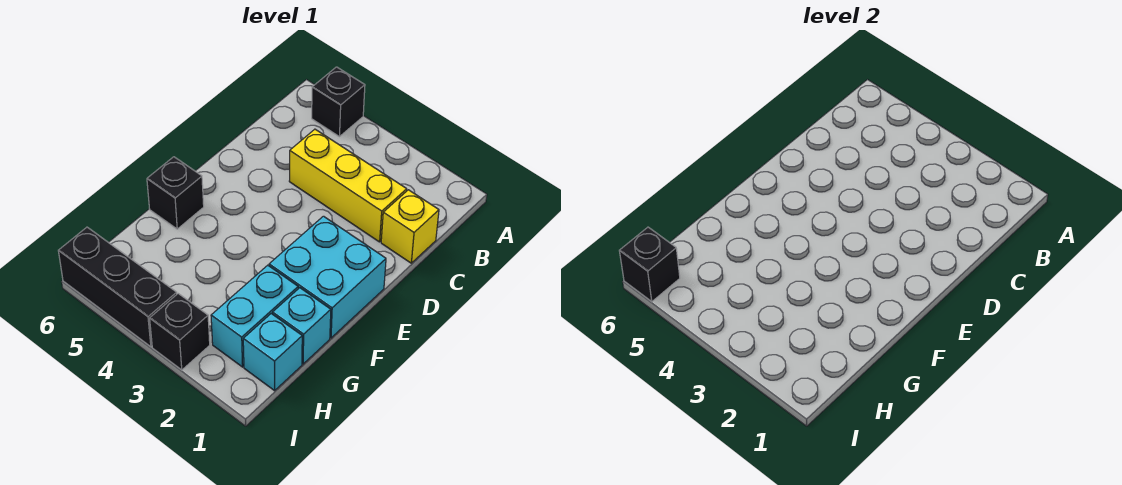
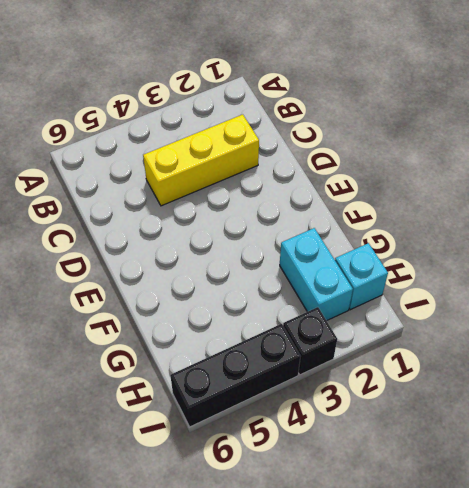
none -> black brick A5 level 1
none -> yellow brick C1 level 1

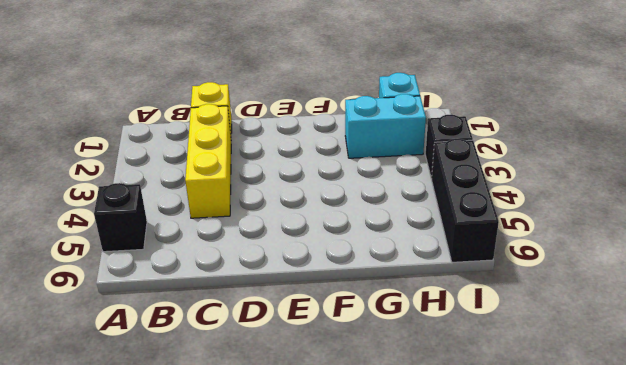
none -> cyan brick E1:F2 level 1
none -> black brick F6 level 1

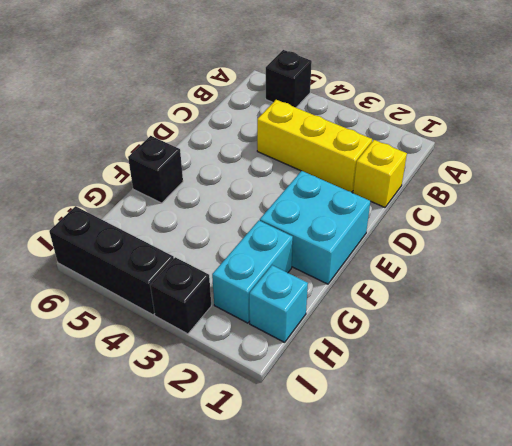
none -> cyan brick G1 level 1
none -> black brick I6 level 2

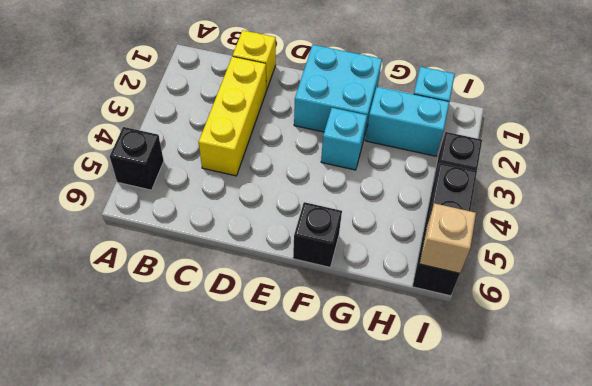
cyan brick F3 level 1 -> cyan brick G1 level 1
tan brick I6 level 2 -> black brick I6 level 2

